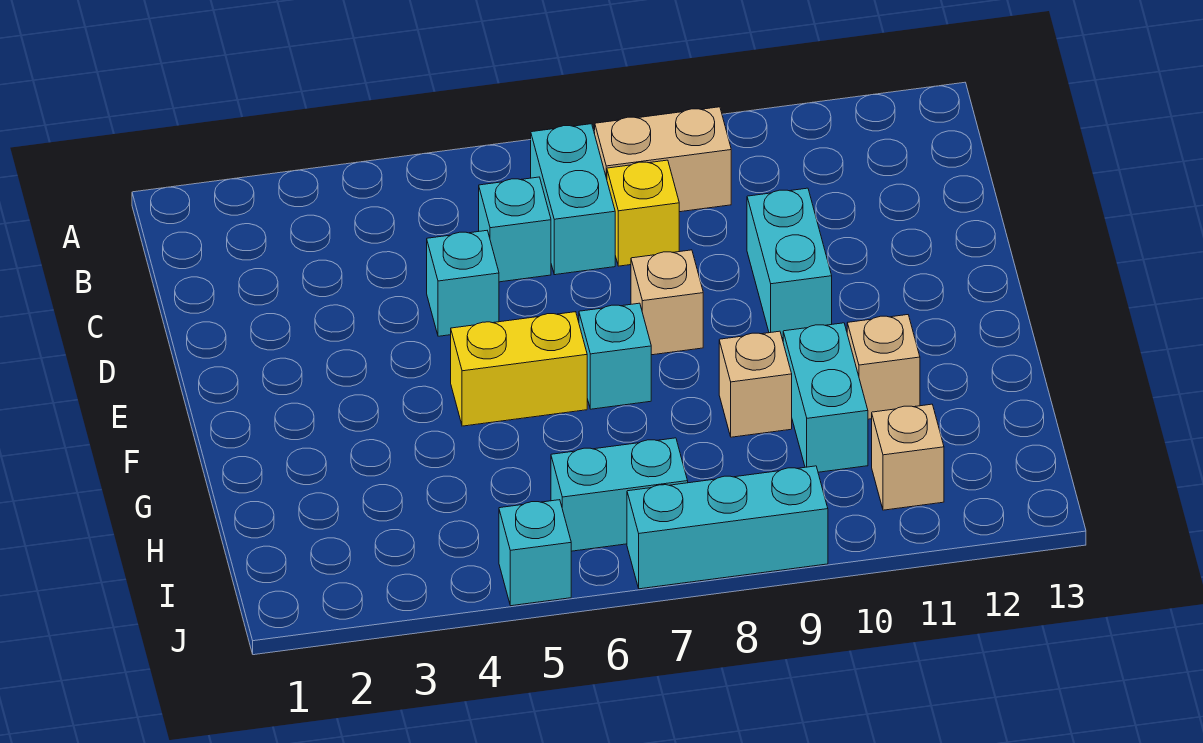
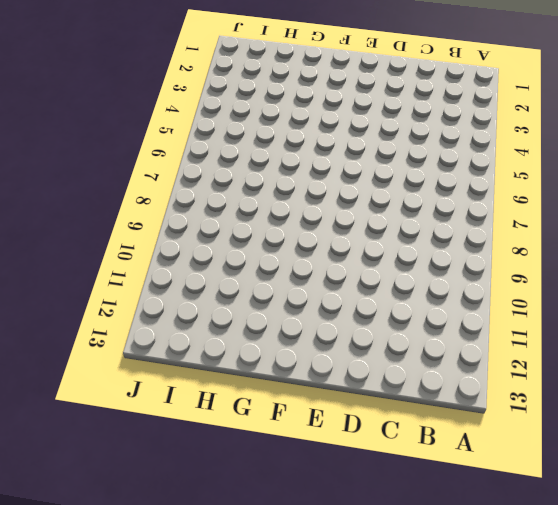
none -> cyan brick B7:C7 level 1
none -> tan brick B8:B9 level 1
none -> cyan brick C6 level 1

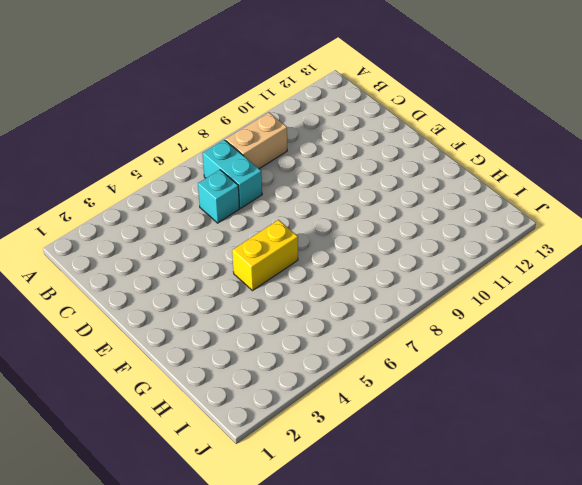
none -> yellow brick C8 level 1
none -> cyan brick D5 level 1
none -> cyan brick D10:E10 level 1

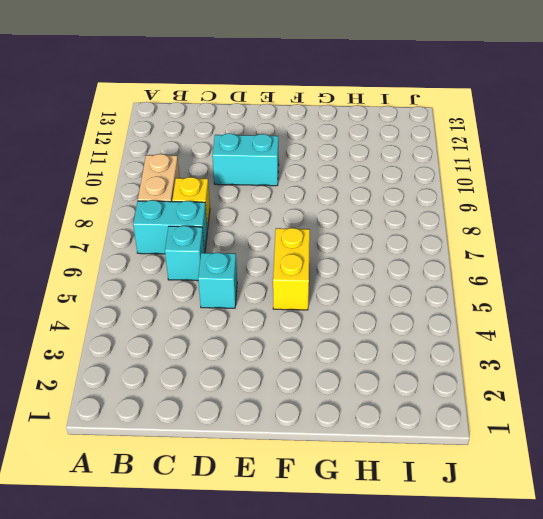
none -> tan brick E8 level 1
none -> cyan brick F7 level 1
none -> tan brick G9 level 1

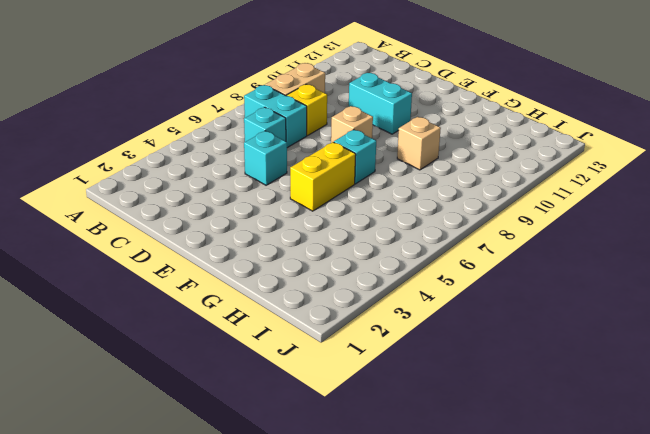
none -> cyan brick G10:H10 level 1
none -> tan brick G11 level 1
none -> cyan brick I6:I7 level 1

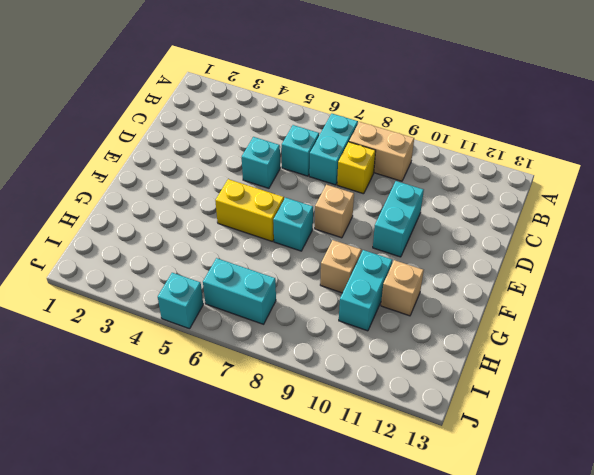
none -> tan brick I11 level 1
none -> cyan brick J7:J9 level 1

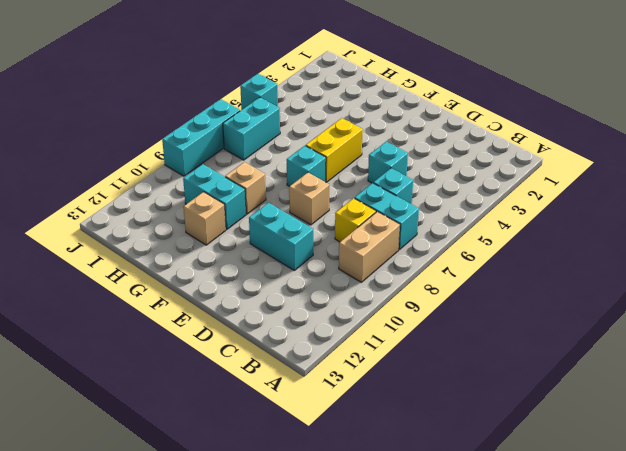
none -> tan brick I11 level 1

